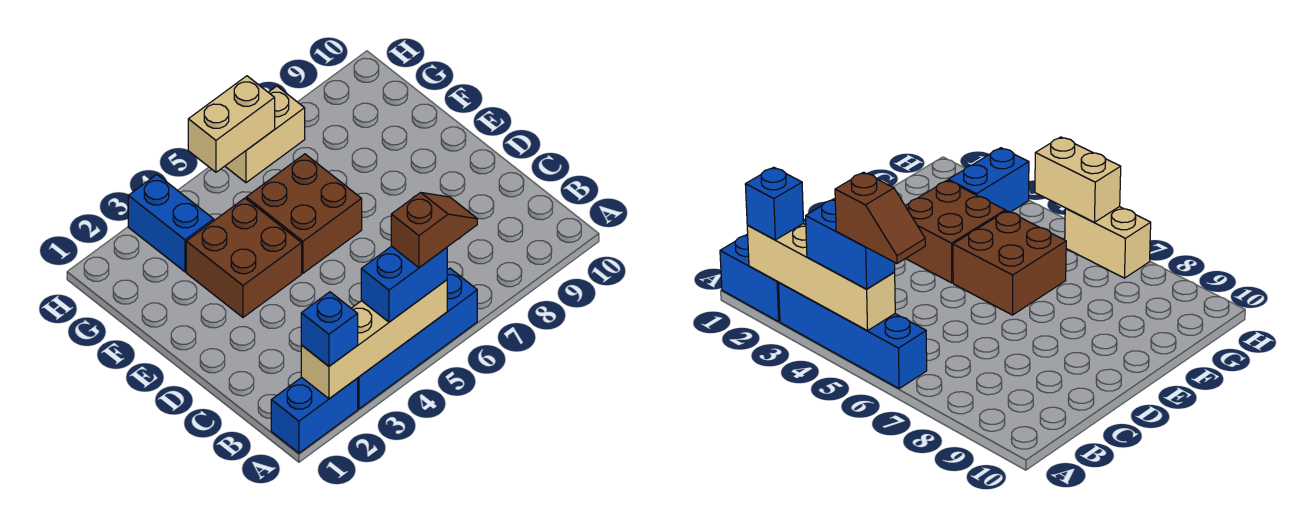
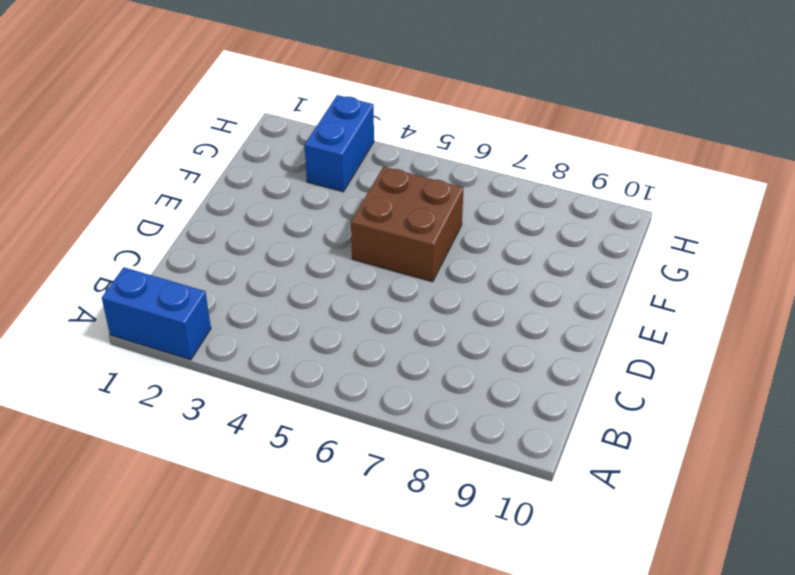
none -> blue brick A3:A6 level 1
none -> brown brick E3:F4 level 1

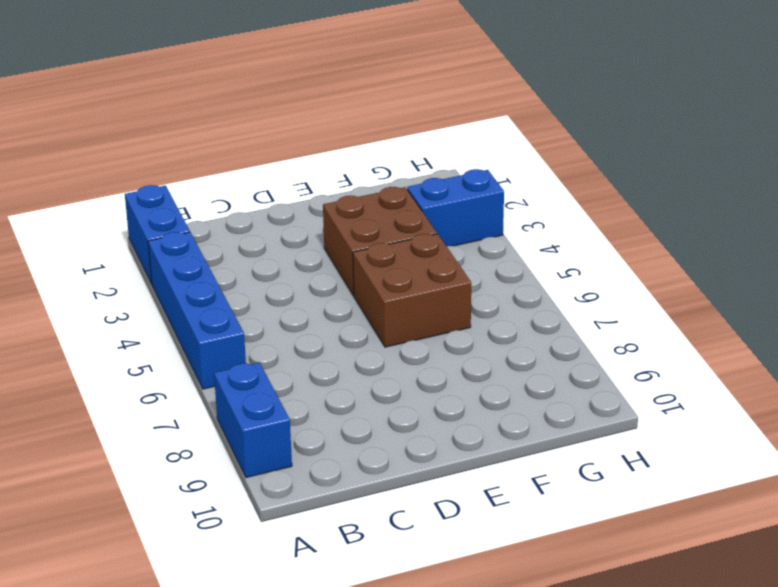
blue brick A8:A9 level 1 -> blue brick A4:A5 level 3
none -> tan brick H6:H7 level 1
none -> tan brick A2:A5 level 2

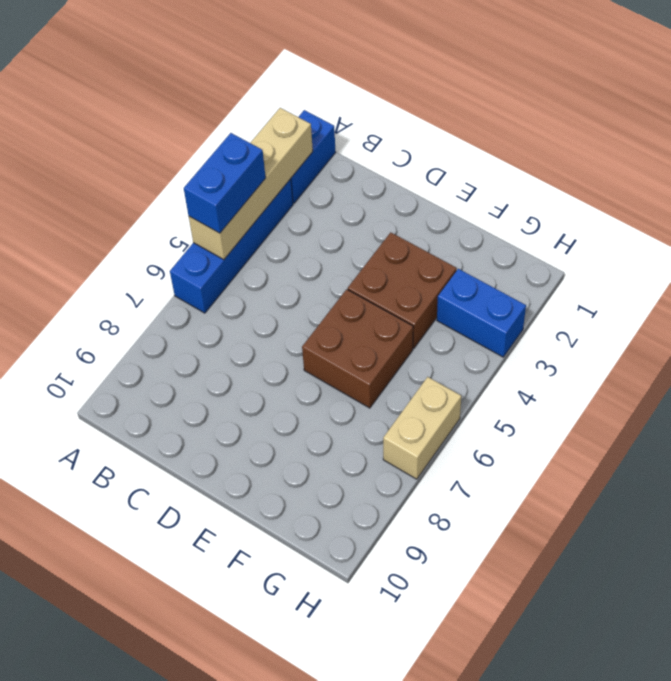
none -> tan brick H5:H6 level 2
none -> blue brick A2 level 3

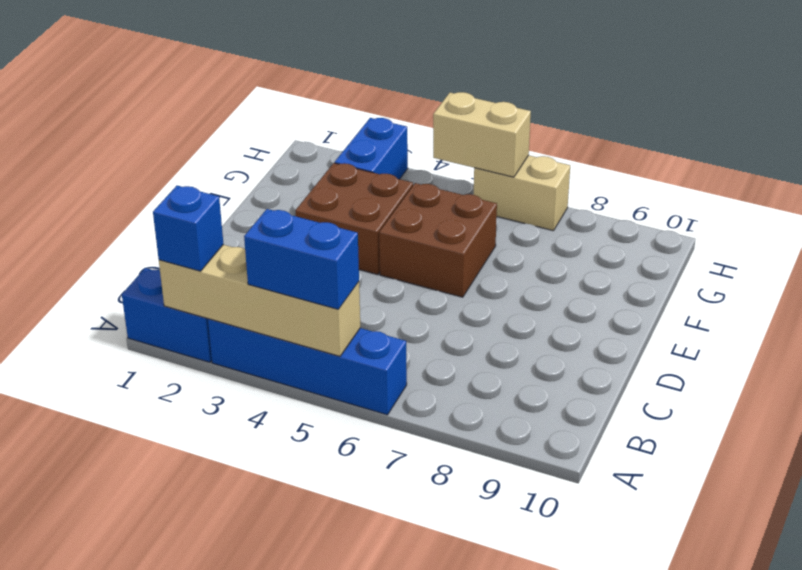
none -> brown slope A5:A6 level 4 top 5

